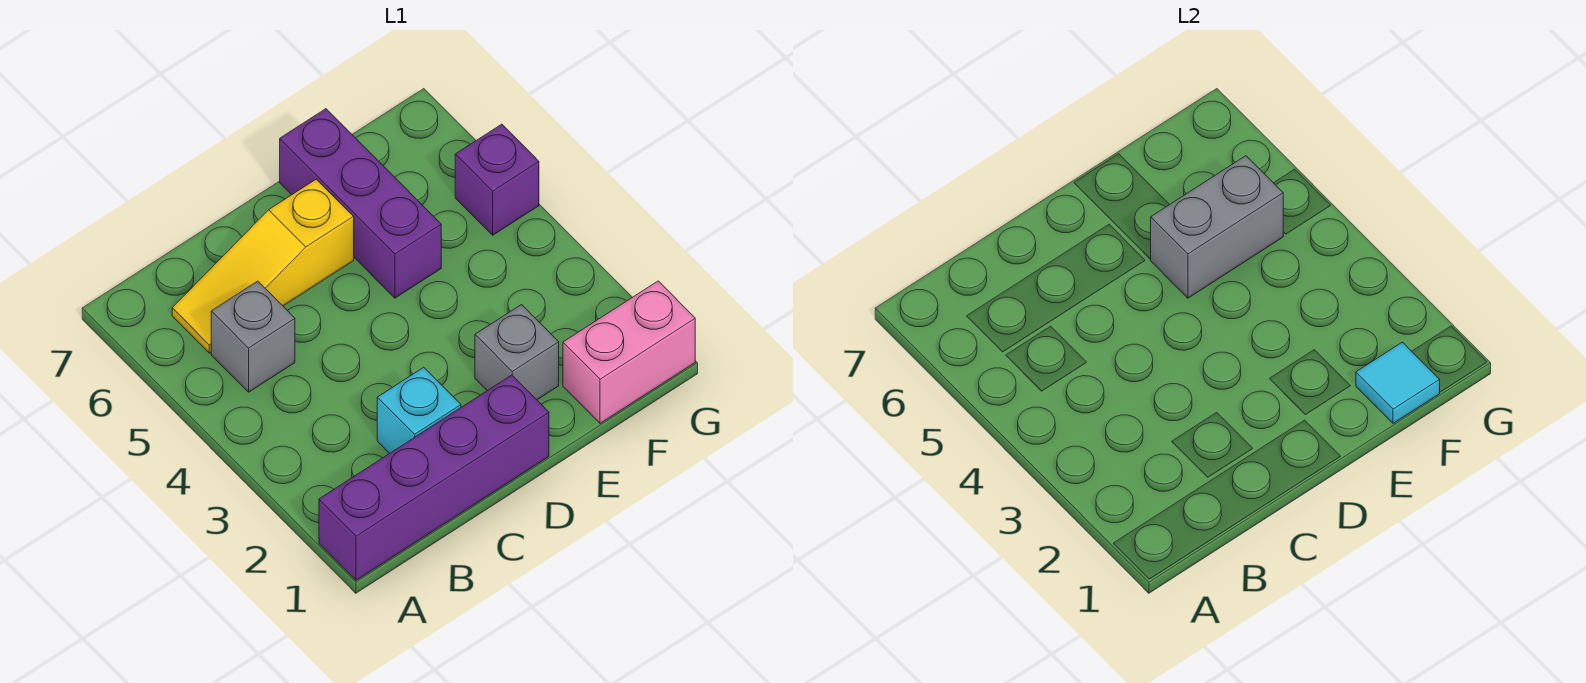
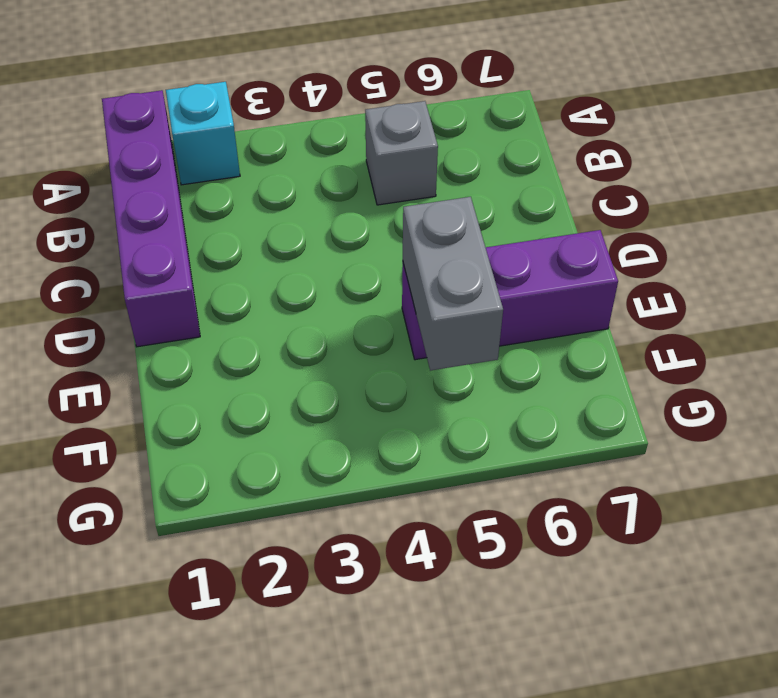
cyan brick A2 level 1 -> cyan brick C2 level 1
none -> yellow slope B6:D6 level 1 top D
none -> grey brick E2 level 1

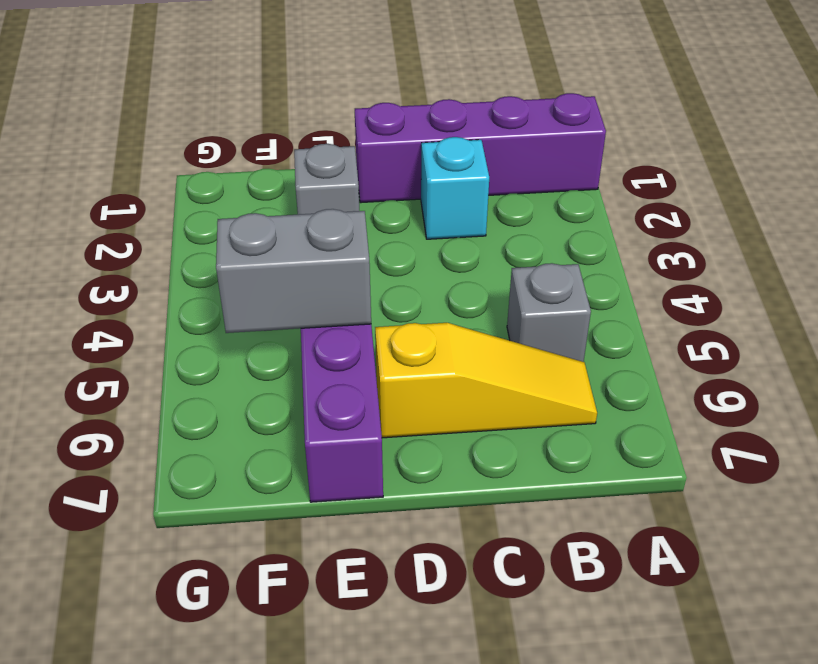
none -> pink brick F1:G1 level 1
none -> purple brick G5 level 1

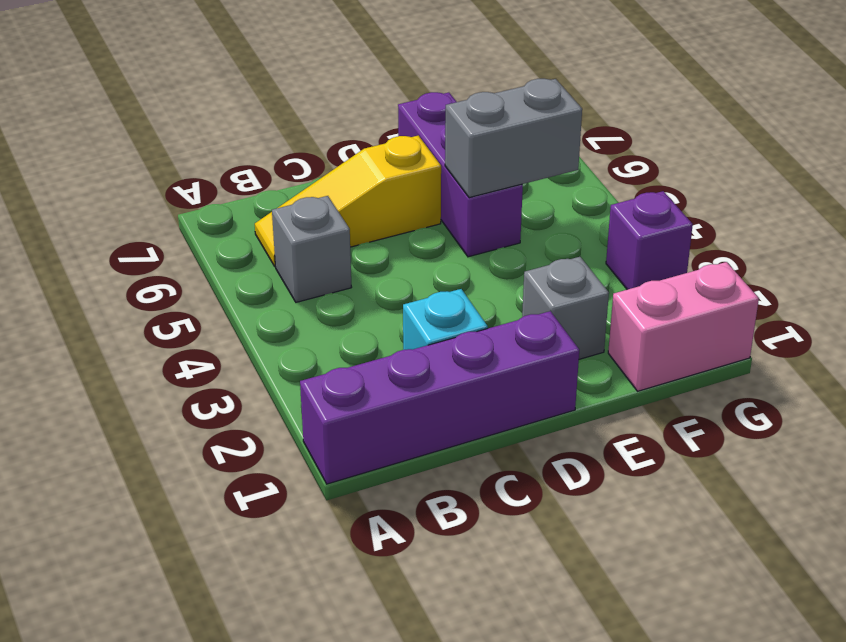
purple brick G3 level 1 -> purple brick G5 level 1
none -> cyan tile F1 level 2

